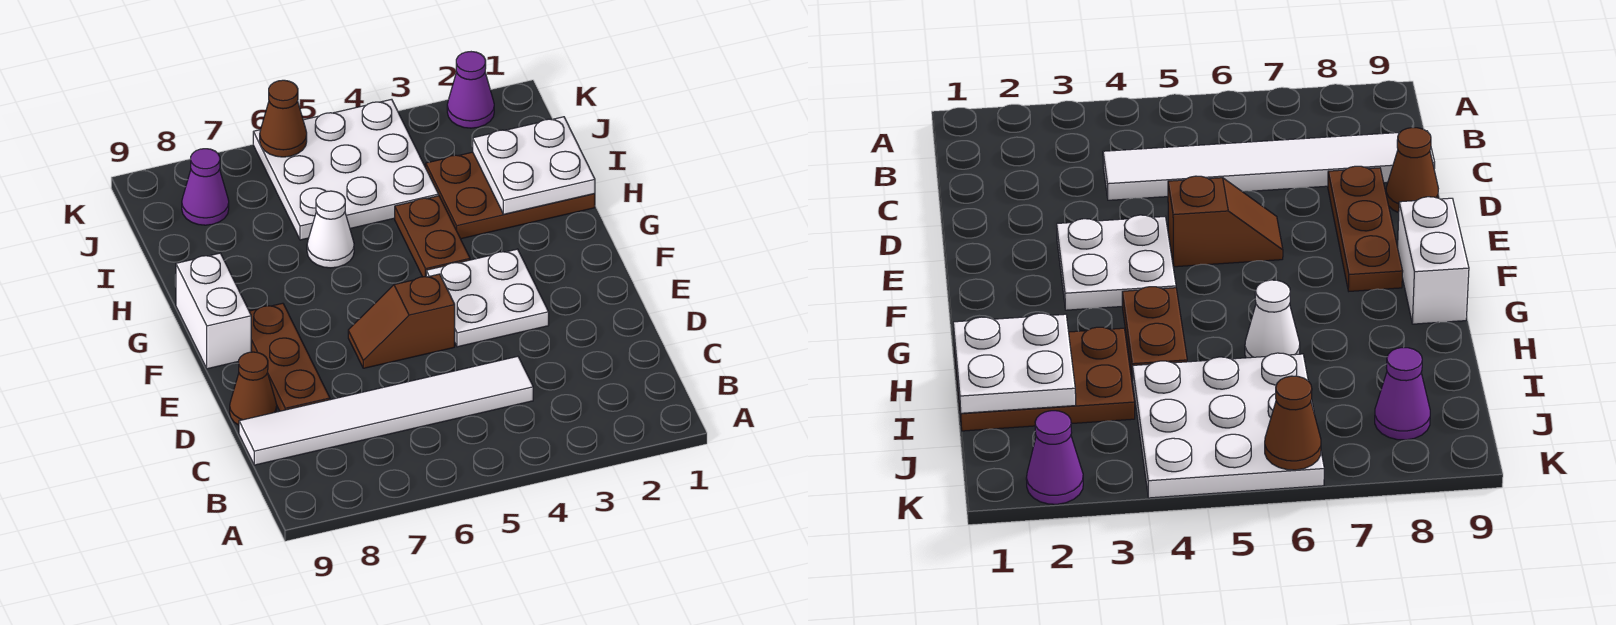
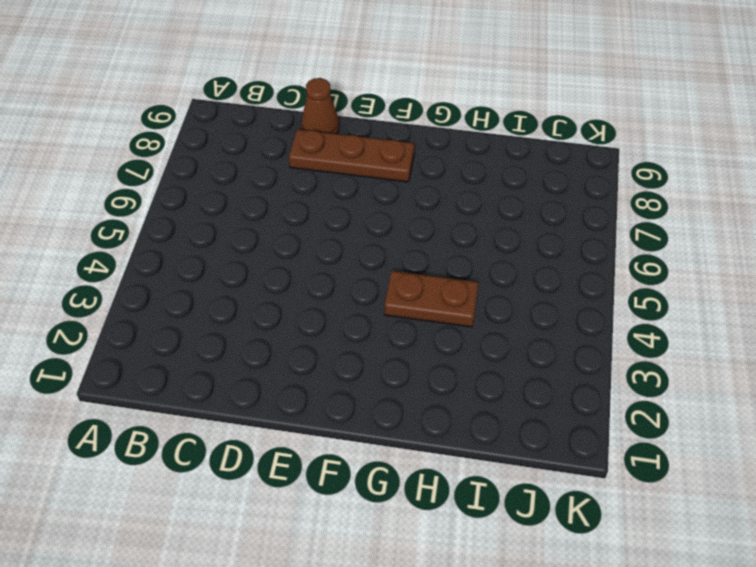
none -> white tile C4:C9 level 1
none -> white plate E3:F4 level 1
none -> brown slope E5:E6 level 1 top 5

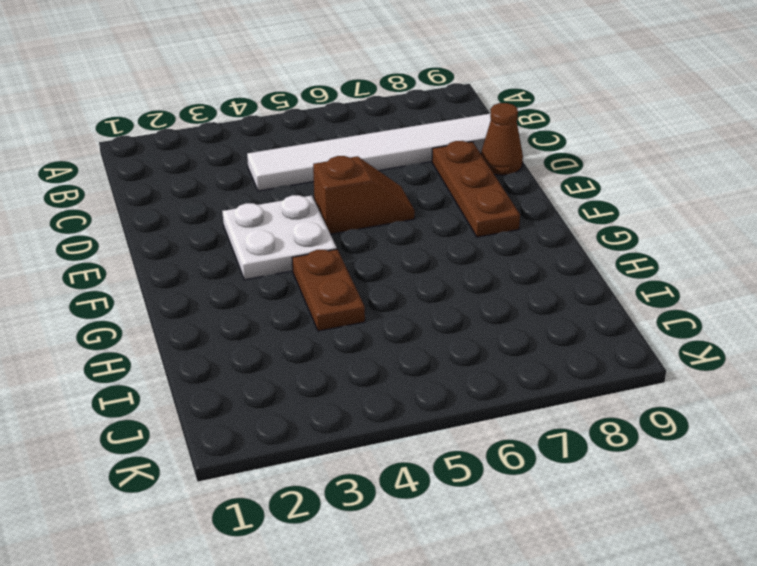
none -> white brick F9:G9 level 1
none -> brown plate H1:I3 level 1
none -> white cone H6 level 1

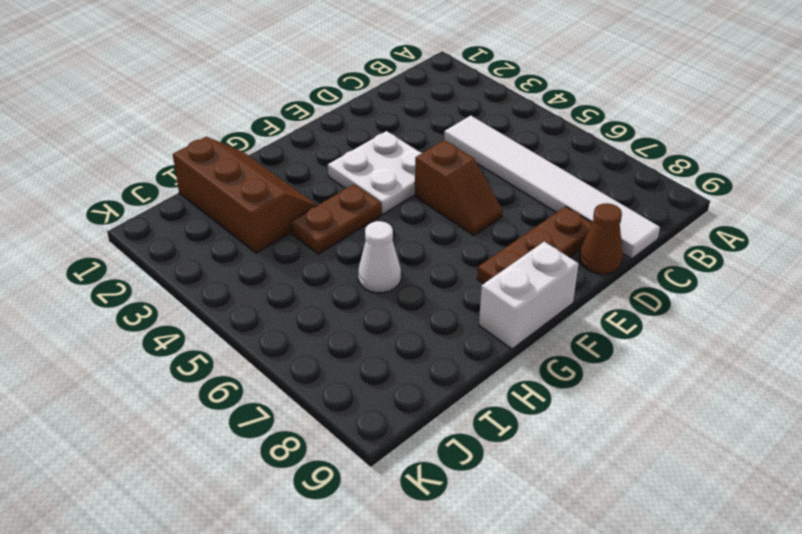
brown slope H1:I3 level 1 top I -> brown plate H1:I3 level 1
none -> white plate I4:K6 level 1
none -> purple cone J8 level 1
none -> purple cone K2 level 1

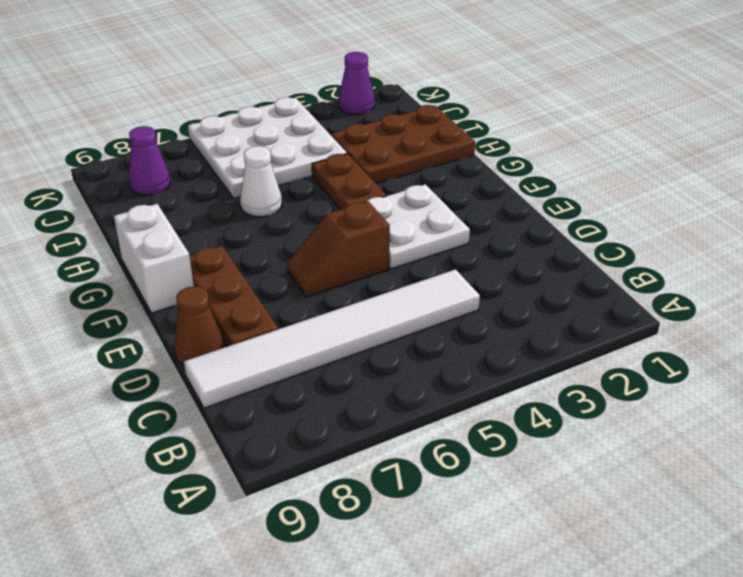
none -> white plate H1:I2 level 2
none -> brown cone K6 level 2

